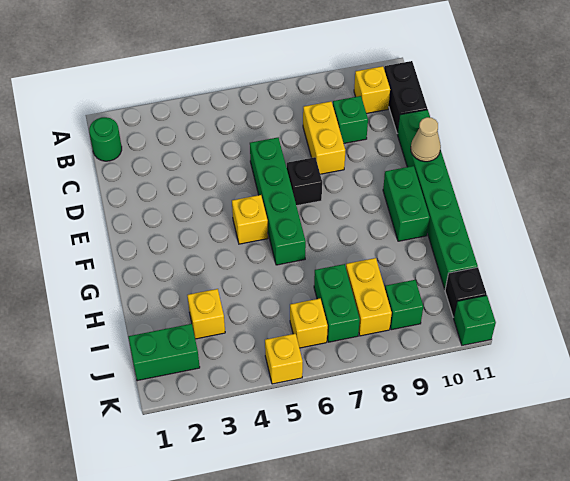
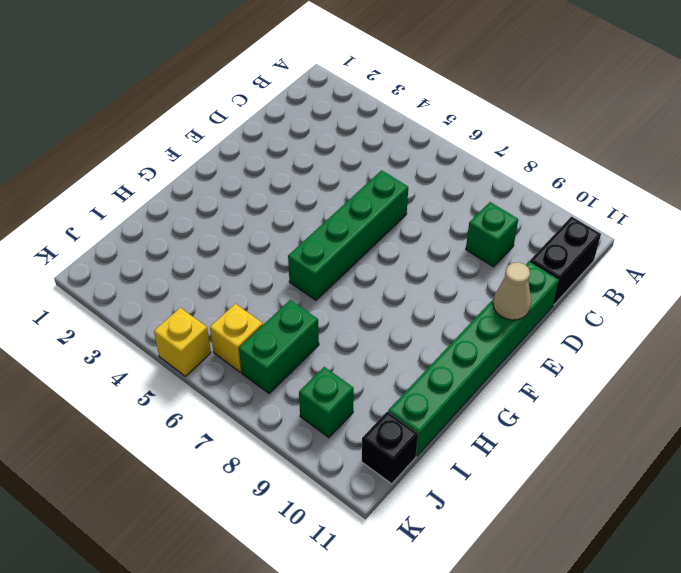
none -> green round brick B1 level 1
none -> yellow brick B10 level 1
none -> yellow brick C8:D8 level 1

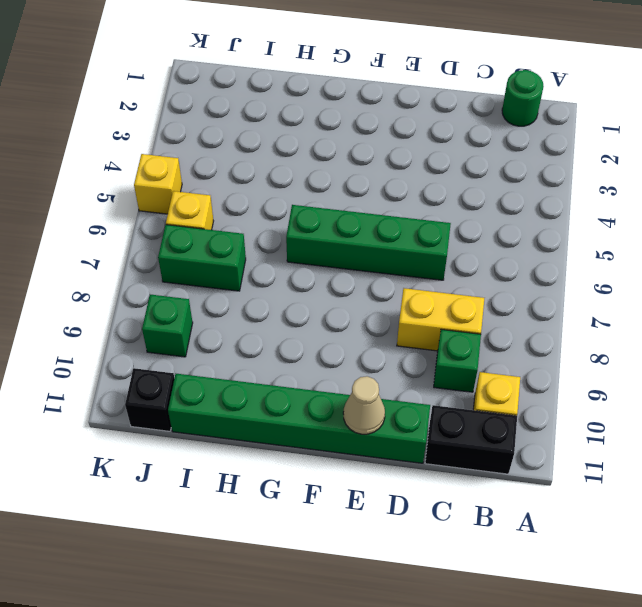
none -> black brick E7 level 1
none -> yellow brick F5 level 1
none -> green brick F10:G10 level 1

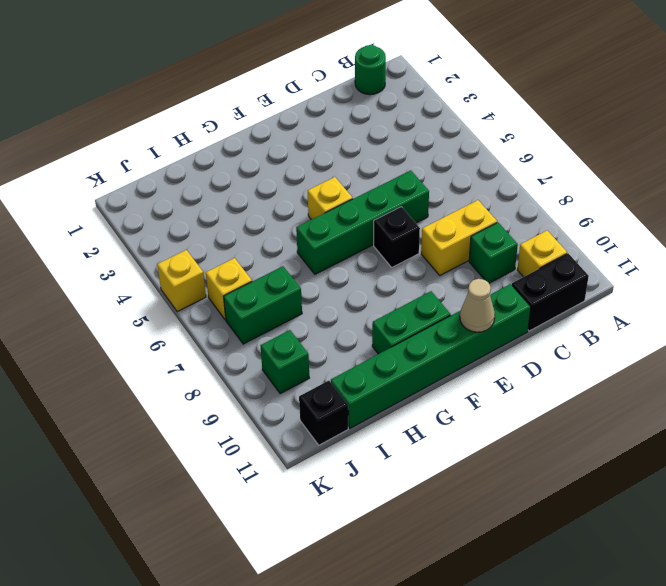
none -> yellow brick I3 level 1
none -> yellow brick I8:J8 level 1
none -> green brick J1:J2 level 1

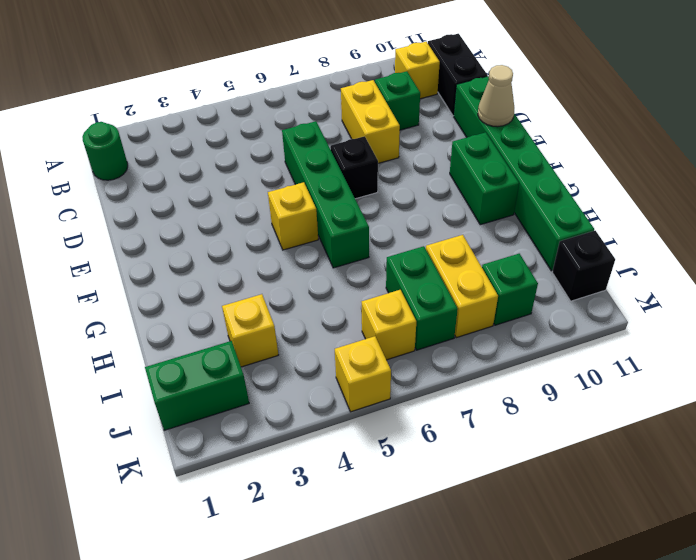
none -> green brick K11 level 1

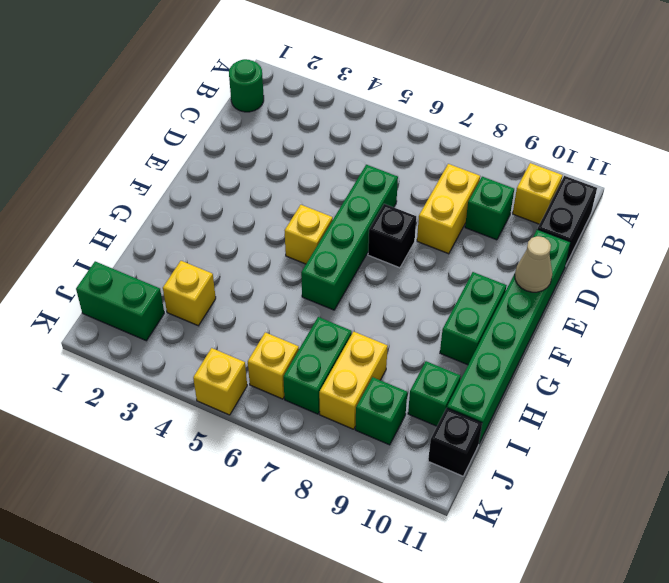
green brick I10 level 1 -> green brick K11 level 1

